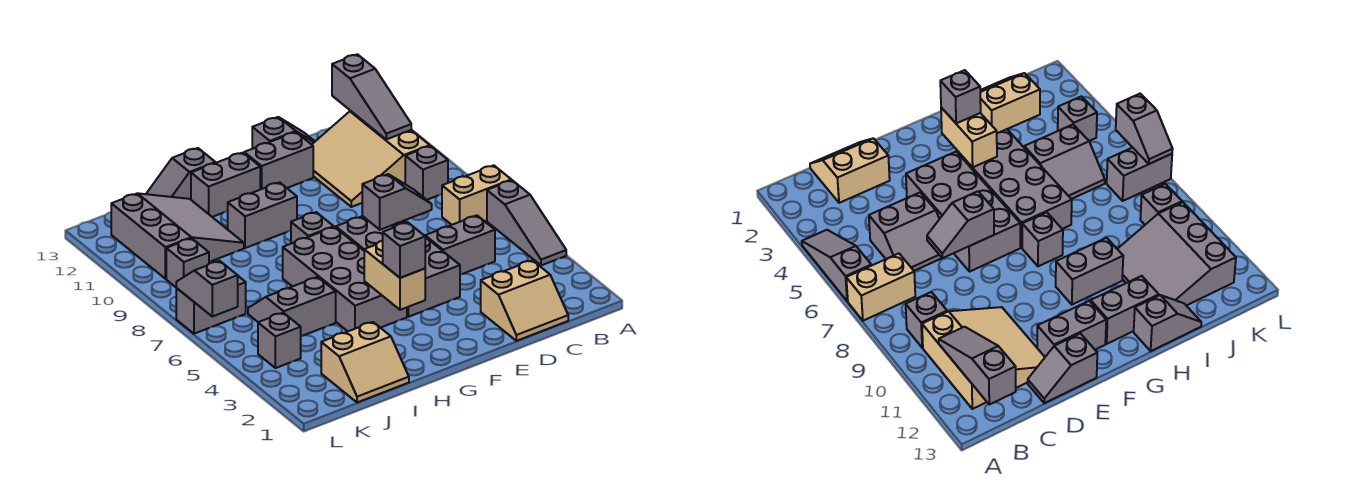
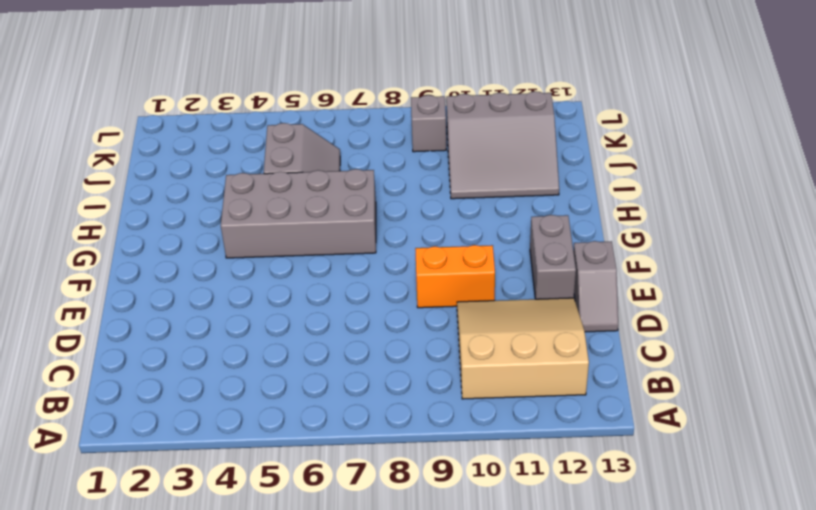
orange brick E9:E10 level 1 -> none
none -> grey slope A4:A6 level 1 top 6
none -> tan brick A7:B7 level 1
none -> grey brick B9 level 1

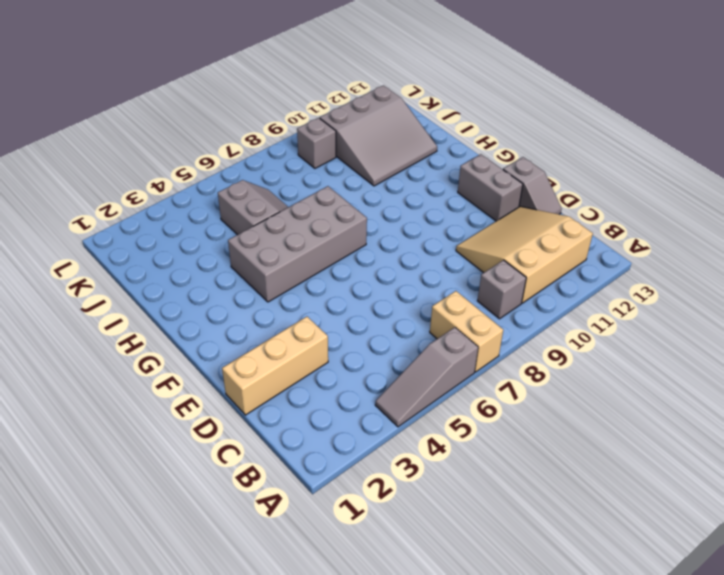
tan brick D1:D3 level 1 -> tan slope C1:D2 level 1 top 2
none -> grey slope C5:D6 level 1 top 5
none -> grey brick E4:F7 level 1
none -> grey brick G8 level 1

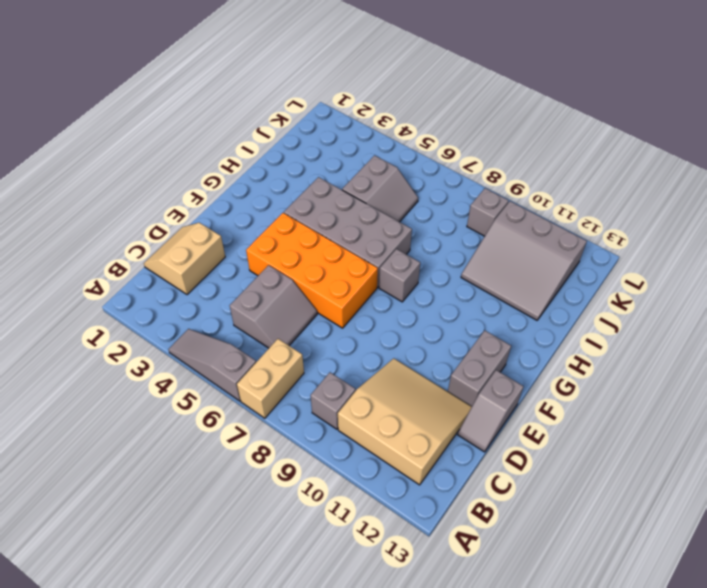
orange brick E4:F7 level 1 -> grey brick E4:F7 level 1
none -> grey brick G10:H10 level 1
none -> grey brick G12:H12 level 1
none -> grey slope H13:I13 level 1 top H

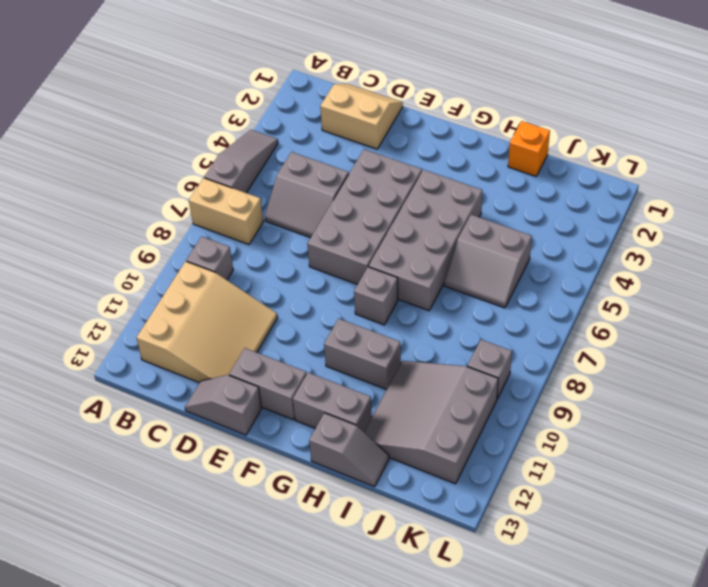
orange brick I1 level 1 -> tan slope I1:J2 level 1 top 2
none -> grey brick K4 level 1
none -> grey brick K7:L7 level 1
none -> grey slope B11:B13 level 2 top 13

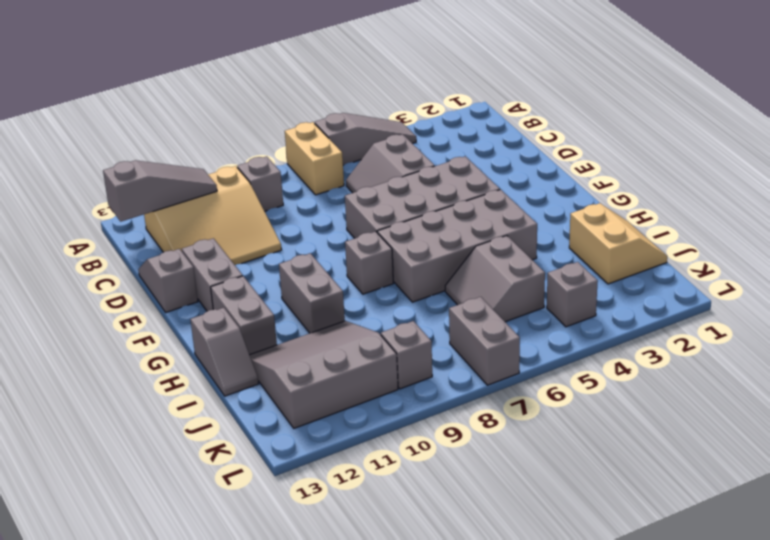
none -> tan slope C1:D2 level 1 top 2
none -> grey slope D7:E7 level 2 top E
none -> tan brick G3:G4 level 2

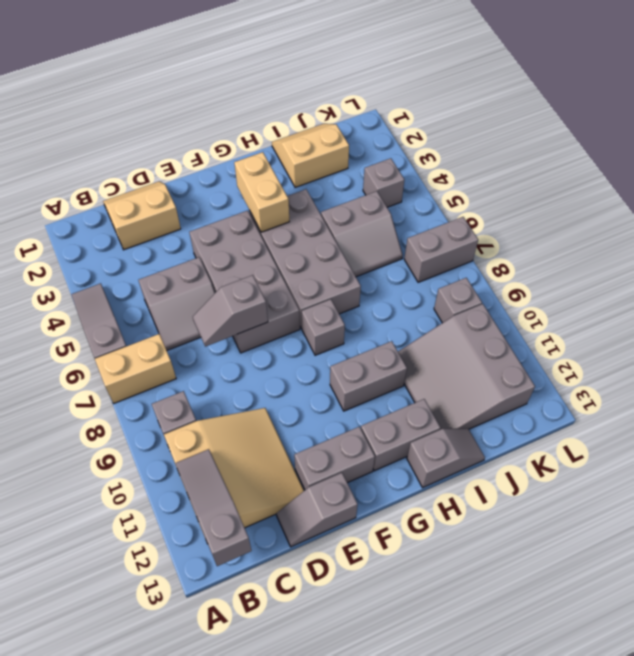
none -> grey slope L6:L7 level 2 top 6
none -> grey brick G3 level 3

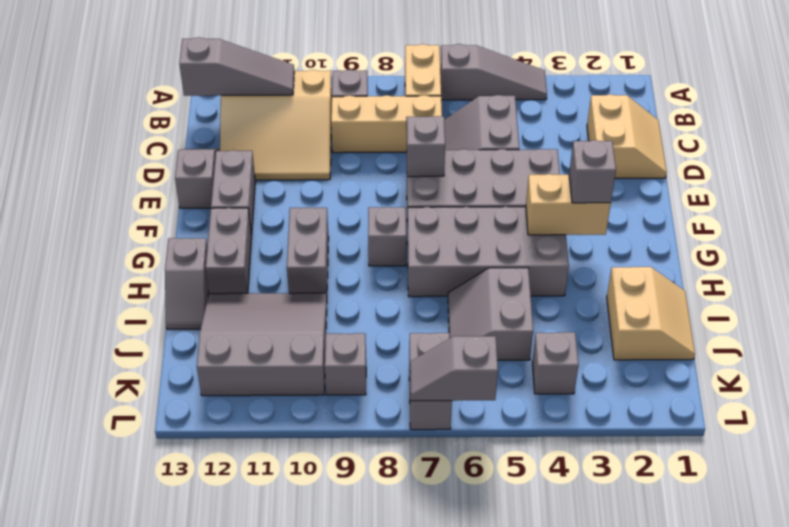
tan brick C7:C9 level 1 -> none

